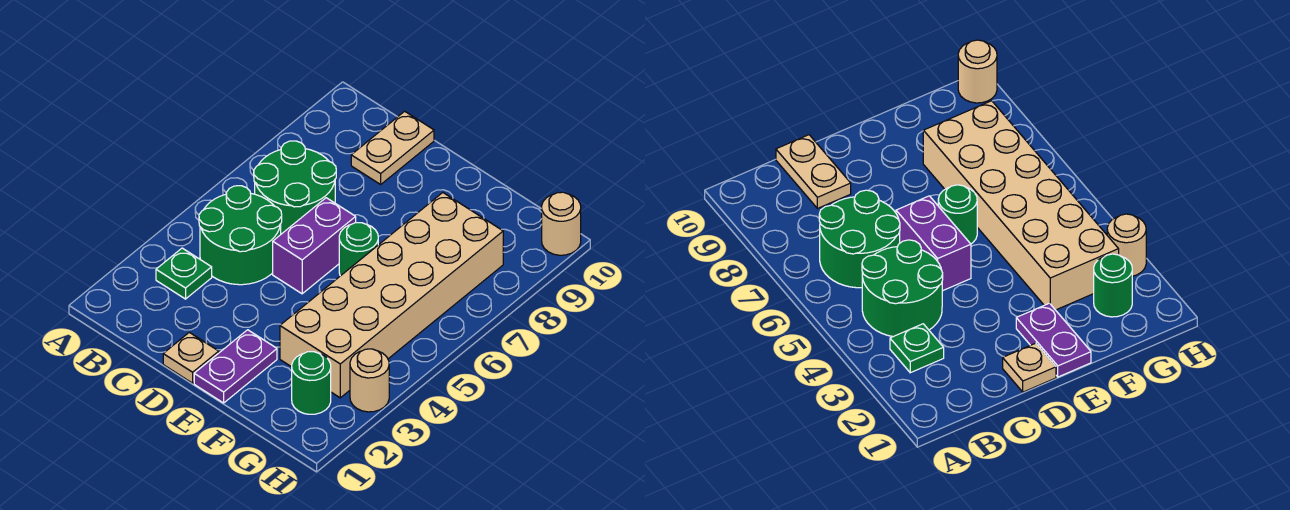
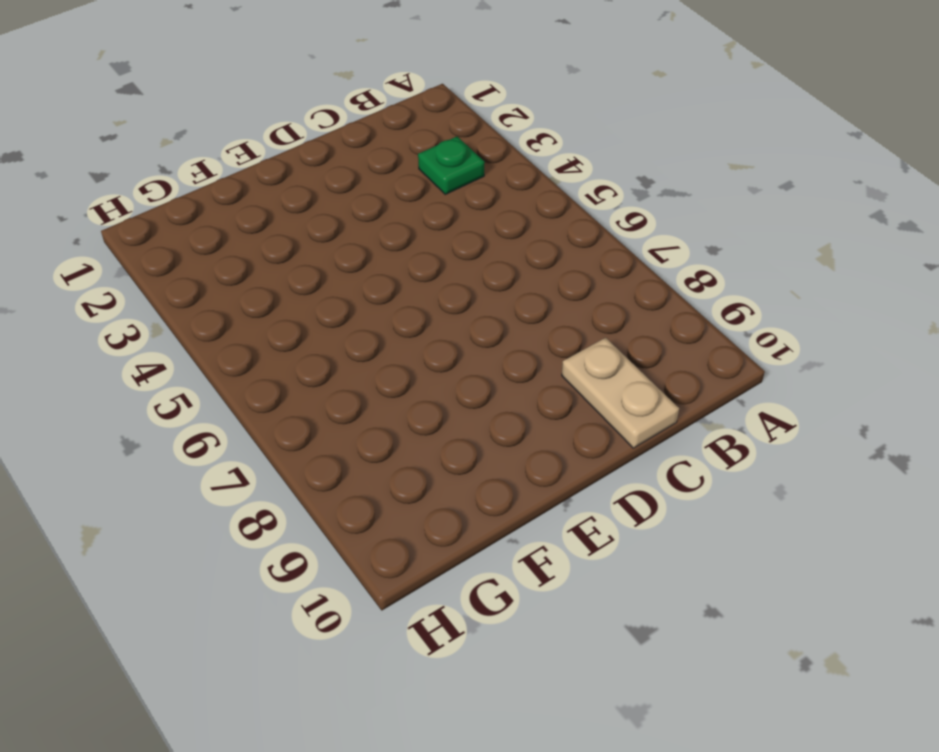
none -> green round brick B4:C5 level 1
none -> green round brick B6:C7 level 1
none -> tan plate D1 level 1

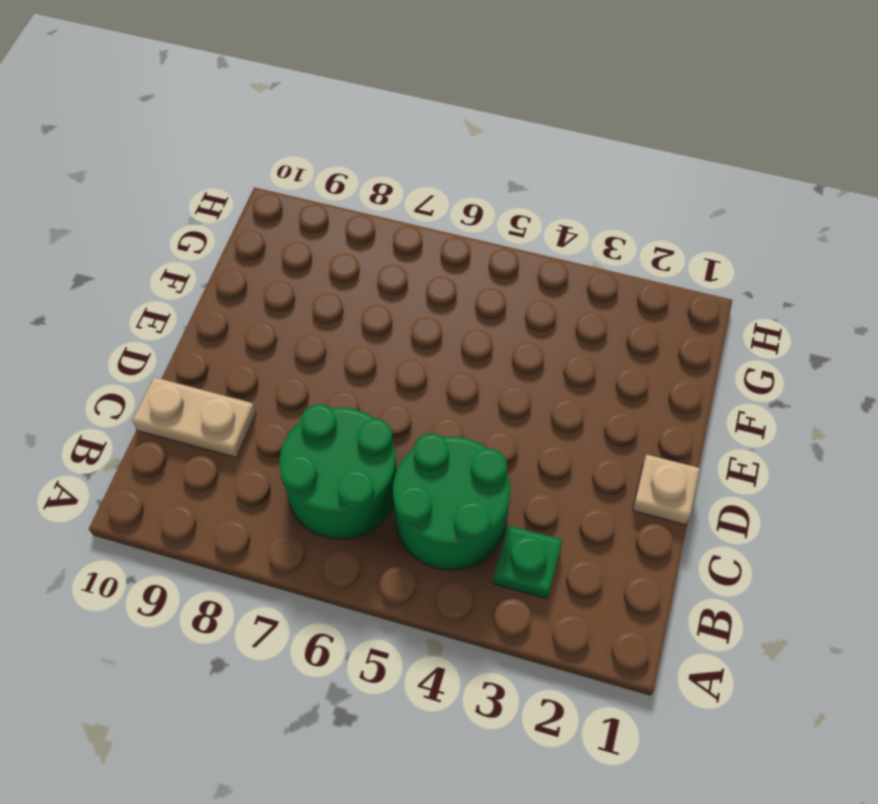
none -> purple brick D5:D6 level 1
none -> purple plate E1:E2 level 1
none -> green round brick E6 level 1

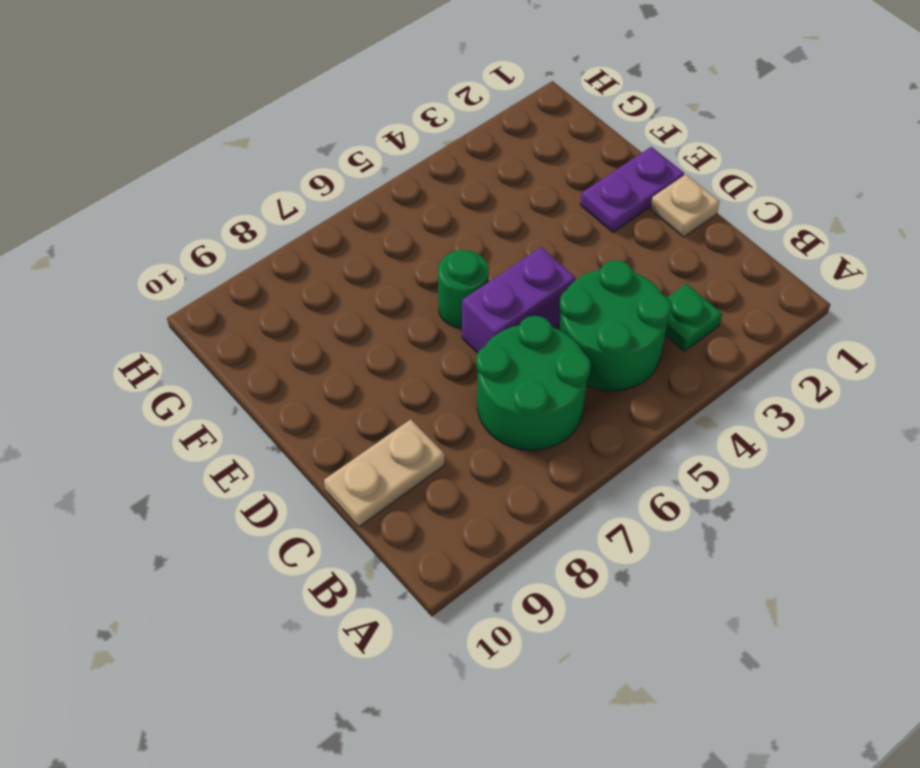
none -> tan brick F3:G8 level 1
none -> green round brick G2 level 1
none -> tan round brick H3 level 1

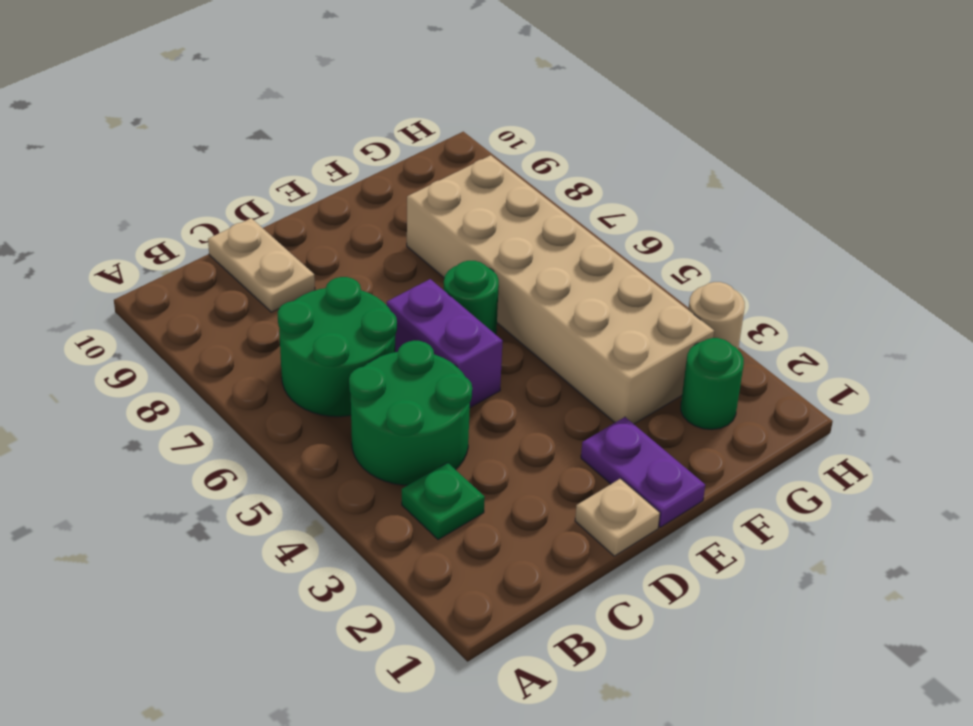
none -> tan round brick H10 level 1

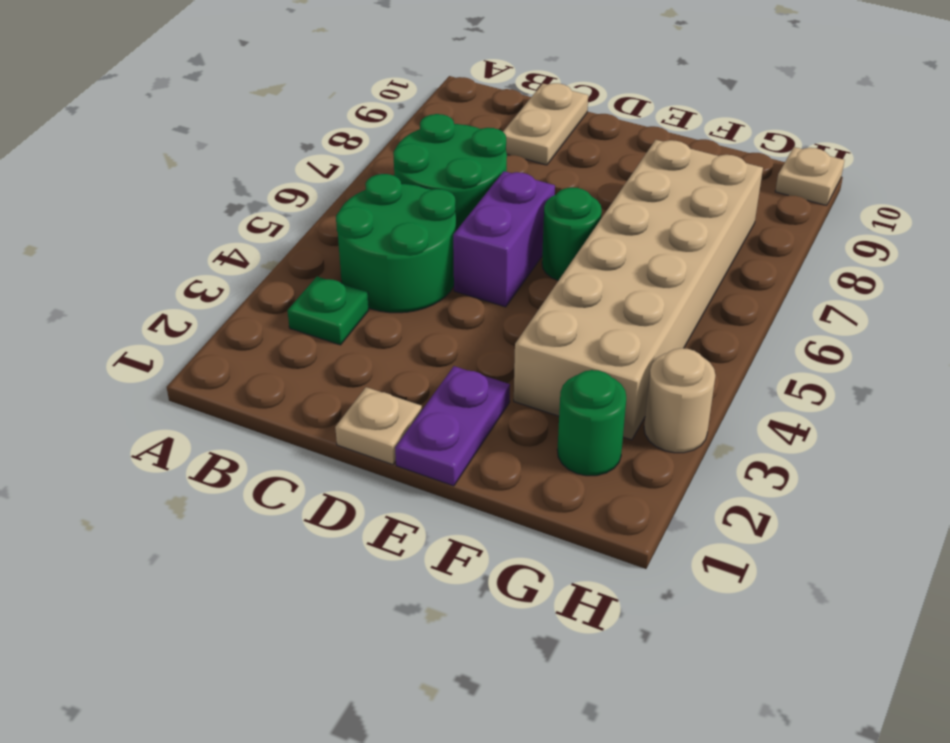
tan plate H10 level 1 -> tan round brick H10 level 1

